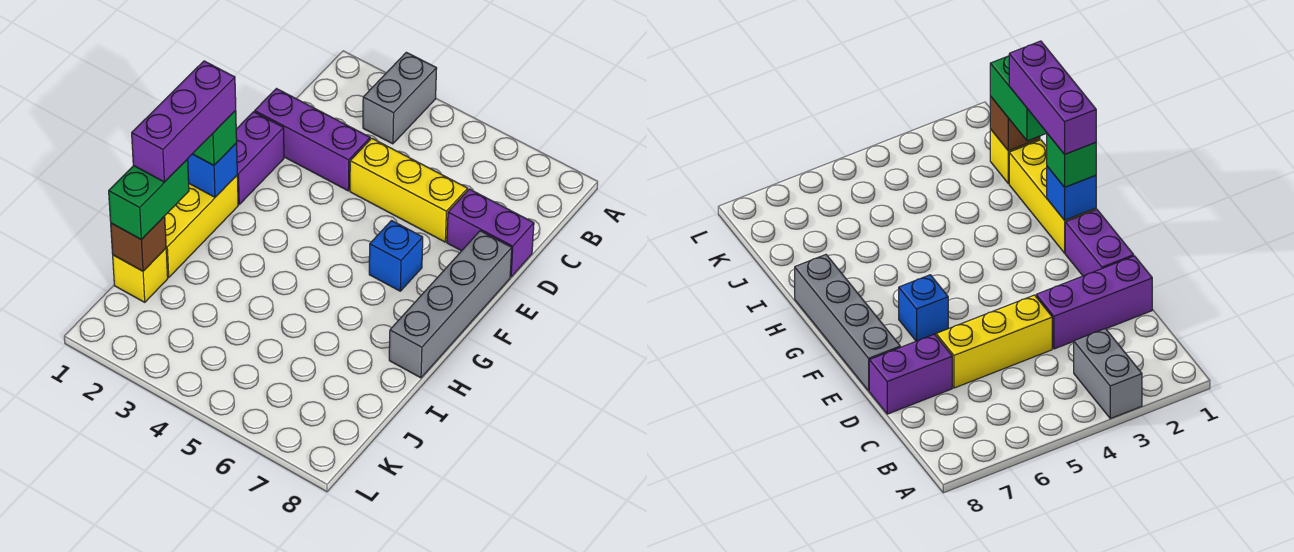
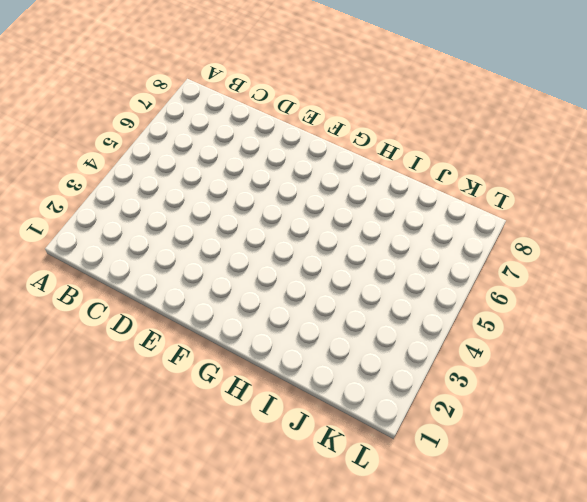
none -> grey brick A3:B3 level 1
none -> purple brick D1:D3 level 1
none -> yellow brick D4:D6 level 1

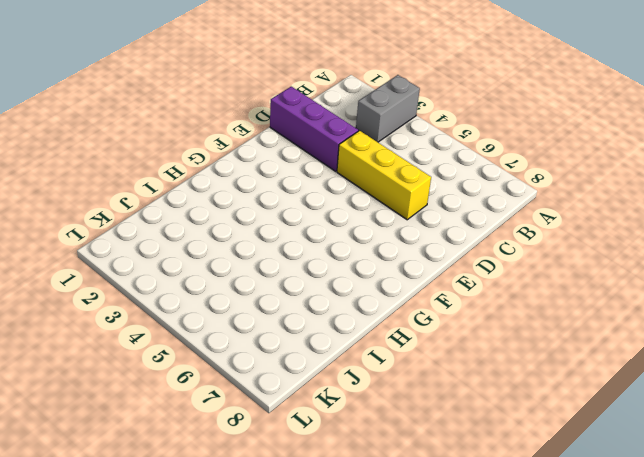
none -> purple brick D7:D8 level 1
none -> purple brick E1:F1 level 1
none -> grey brick E8:H8 level 1

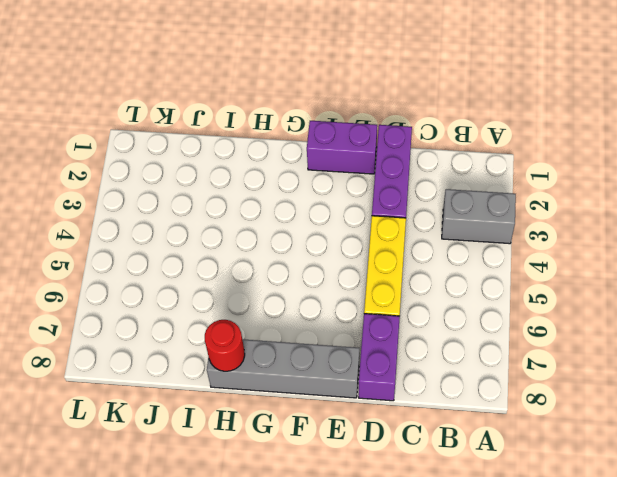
red round brick H8 level 2 -> none
none -> blue brick F6 level 1
none -> yellow brick G1:I1 level 1
none -> yellow brick J1 level 1

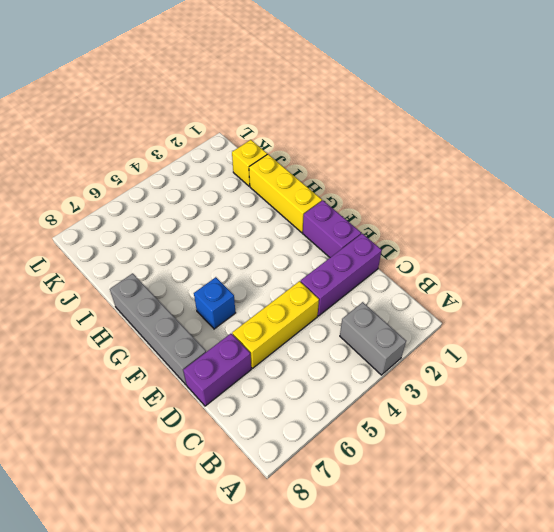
none -> blue brick G1 level 2
none -> brown brick J1 level 2
none -> green brick G1 level 3

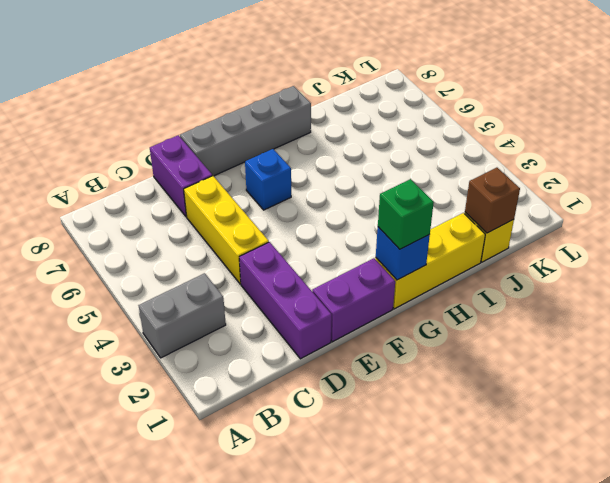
none -> green brick I1:J1 level 3
none -> purple brick G1:I1 level 4

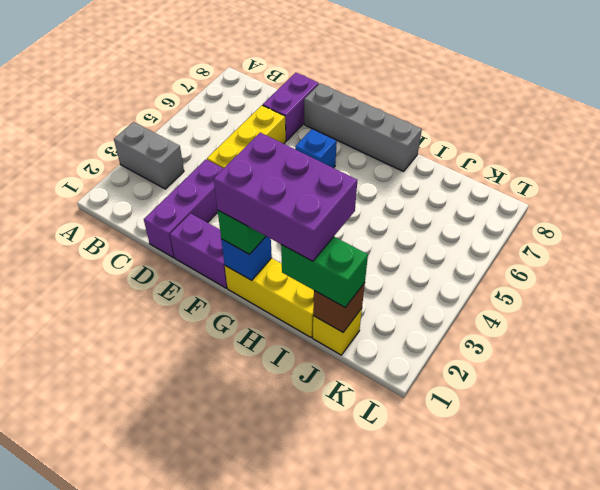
purple brick G1:I2 level 4 -> purple brick G1:I1 level 4

